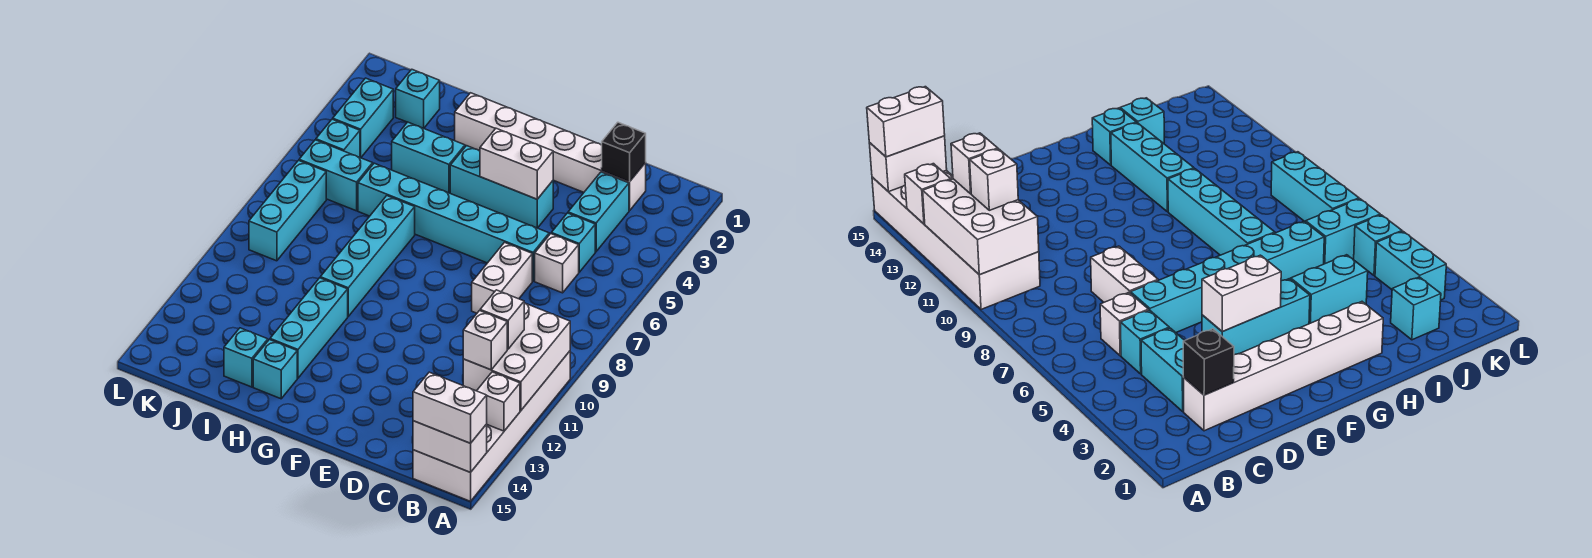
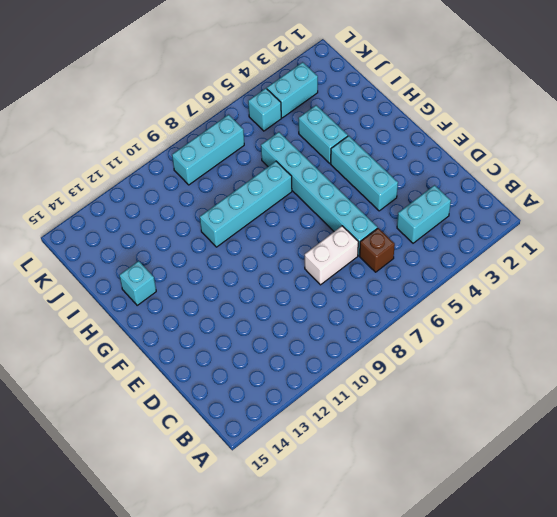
brown brick C6 level 1 -> white brick C6 level 1
none -> white brick A10:B15 level 1
none -> white brick C2:H2 level 1
none -> cyan brick C5 level 1

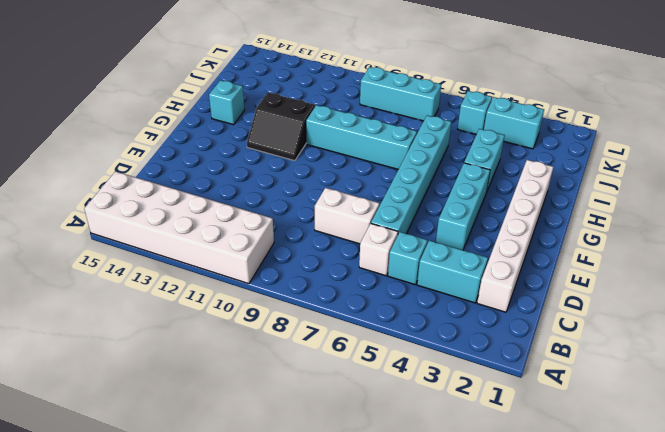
black slope G11:H12 level 1 top H -> cyan brick H11:H13 level 1
none -> cyan brick I14 level 1
none -> cyan brick J2 level 1
none -> cyan brick J6:K6 level 1

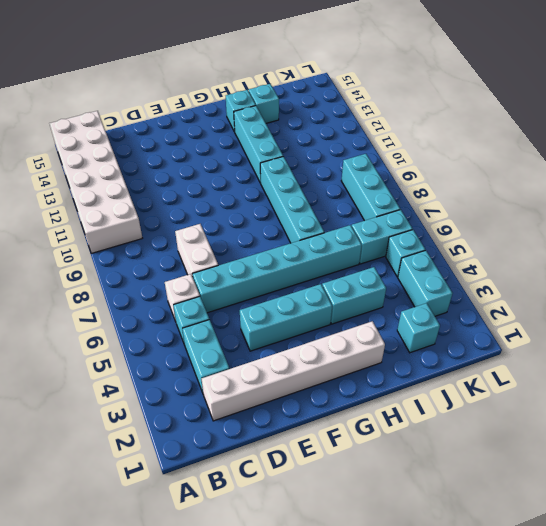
none -> white brick A10:B12 level 2
none -> white brick A13 level 2
none -> white brick A15:B15 level 2

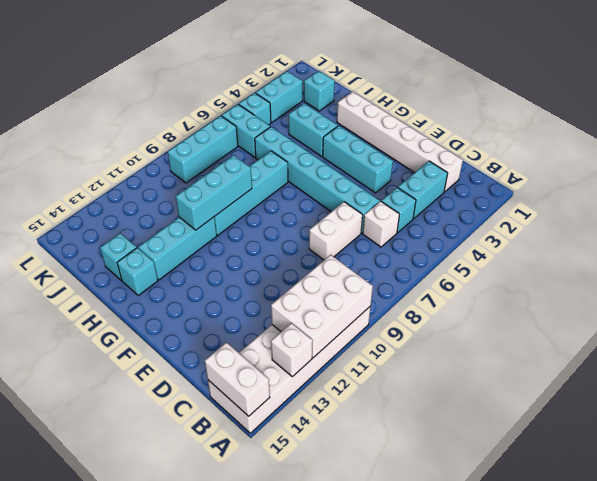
cyan brick H9:H11 level 2 -> none
none -> black brick C2 level 2
none -> white brick E4:F4 level 2
none -> white brick A15:B15 level 3

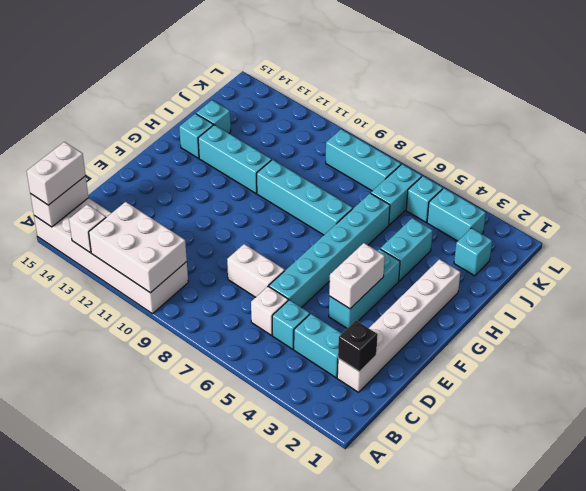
none -> white brick B11 level 3
none -> white brick B12 level 3

